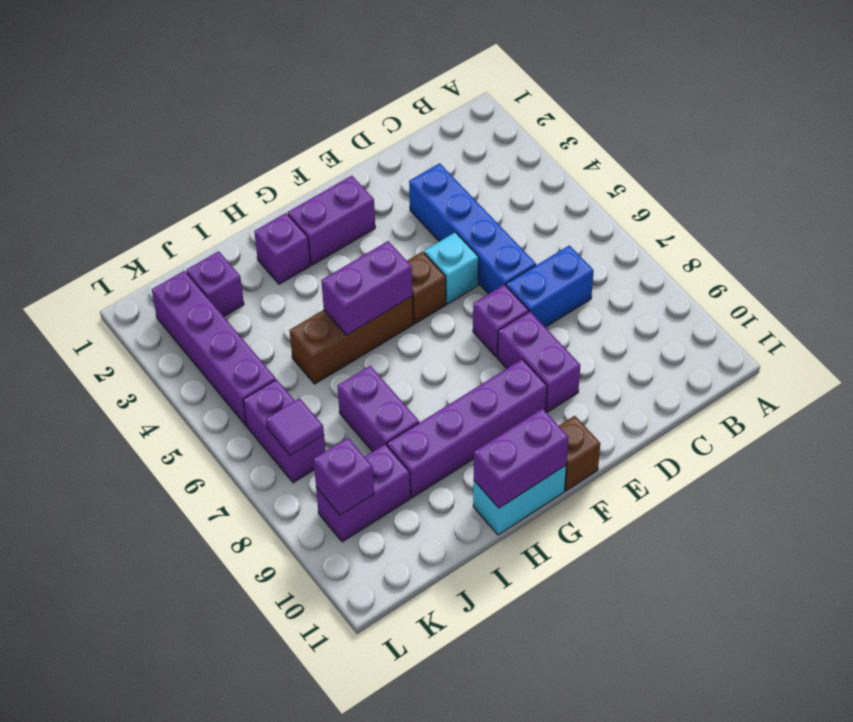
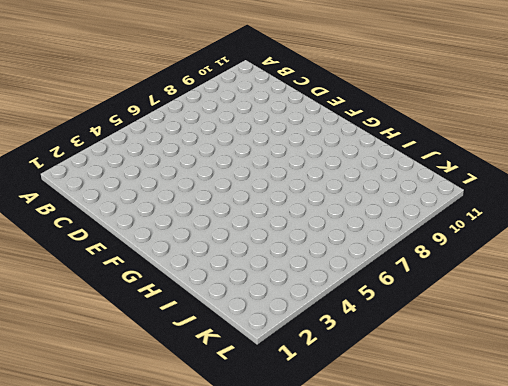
none -> blue brick C7:D7 level 1
none -> blue brick D3:D6 level 1
none -> cyan brick E5 level 1

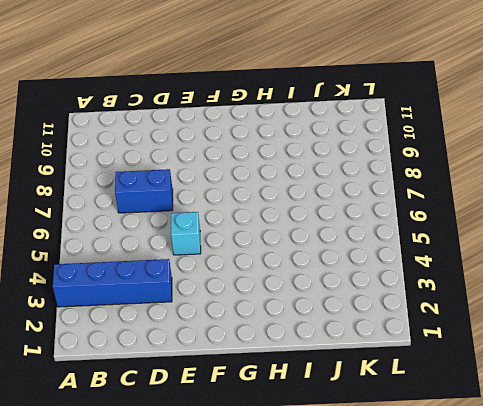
blue brick A3:D3 level 1 -> blue brick D3:D6 level 1
none -> purple brick E7 level 1
none -> purple brick E8:E9 level 1
none -> purple brick F2:G2 level 1

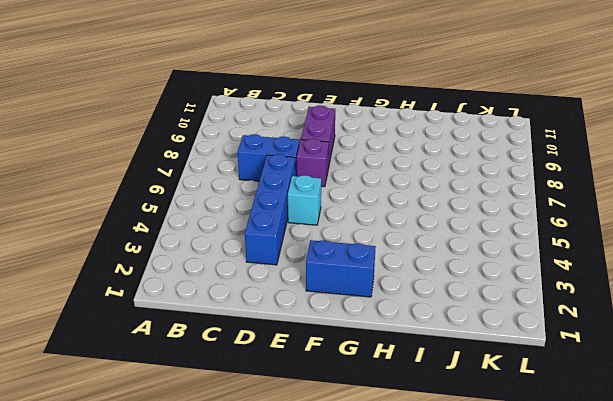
blue brick F2:G2 level 1 -> purple brick F2:G2 level 1
none -> brown brick F5 level 1
none -> purple brick F9:I9 level 1
none -> brown brick F11 level 1

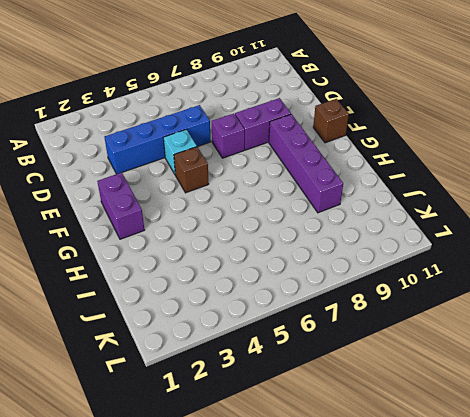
none -> blue brick C7:D7 level 1
none -> brown brick G5:I5 level 1
none -> cyan brick G11:H11 level 1

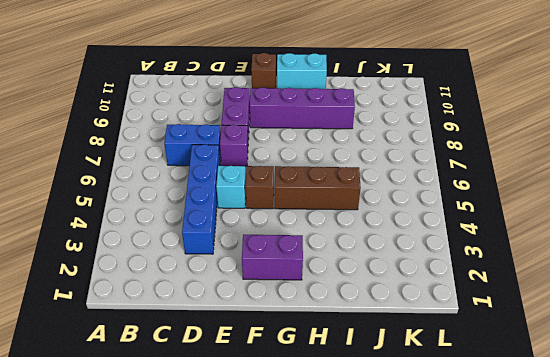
none -> purple brick H2 level 1
none -> purple brick I7:I8 level 1
none -> purple brick J2 level 1

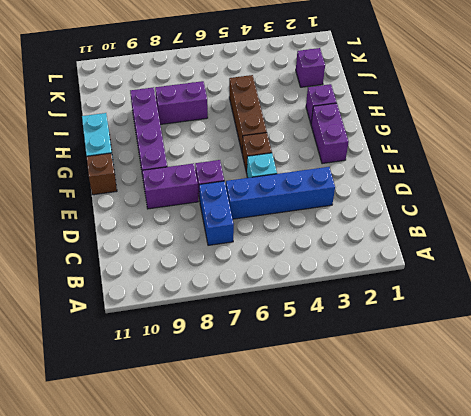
none -> purple brick J9:K9 level 1
none -> purple brick K2:K5 level 1
none -> purple brick K6:K7 level 1

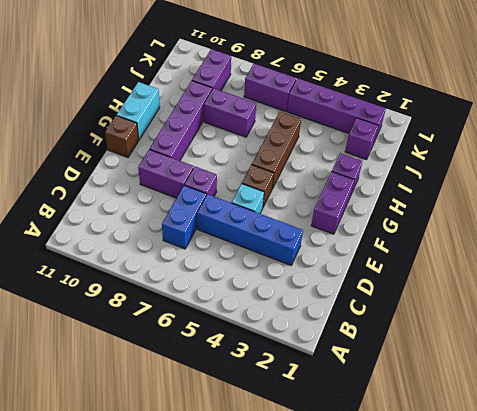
none -> purple brick G5:H5 level 2
none -> purple brick G11:H11 level 2
none -> purple tile K7 level 2

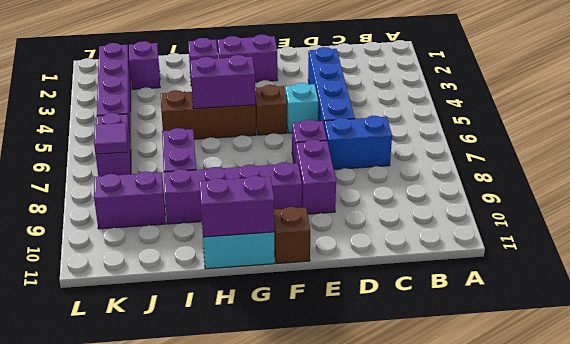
none -> purple brick K9 level 2

